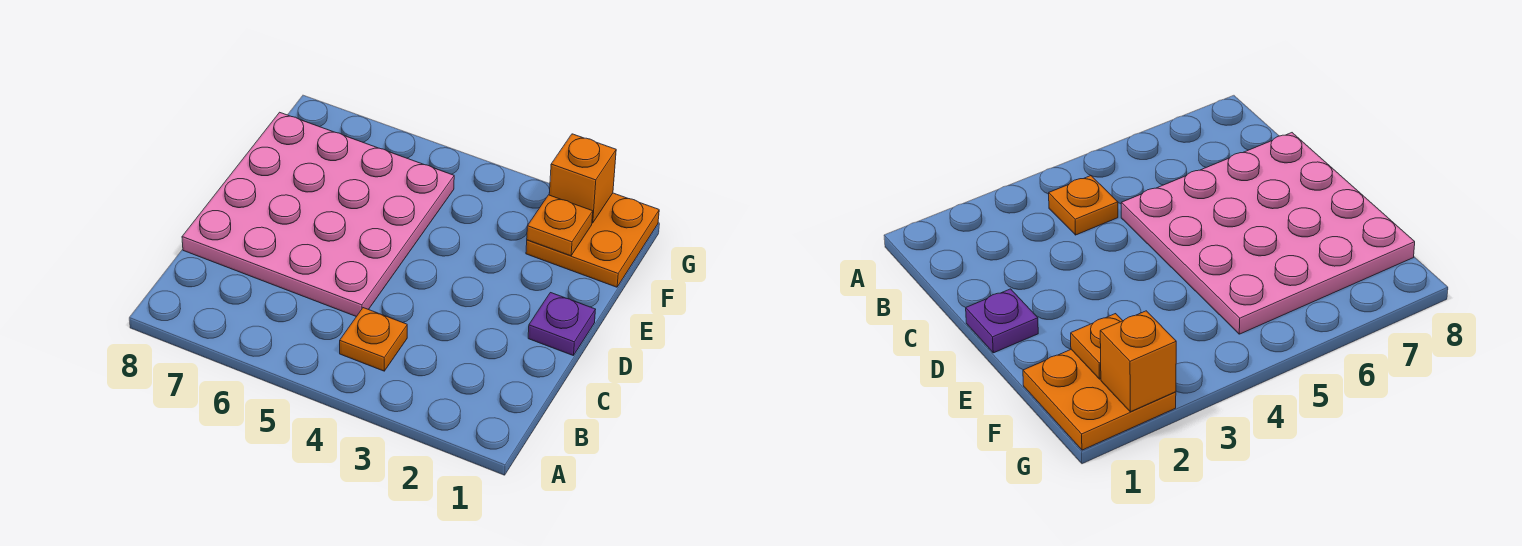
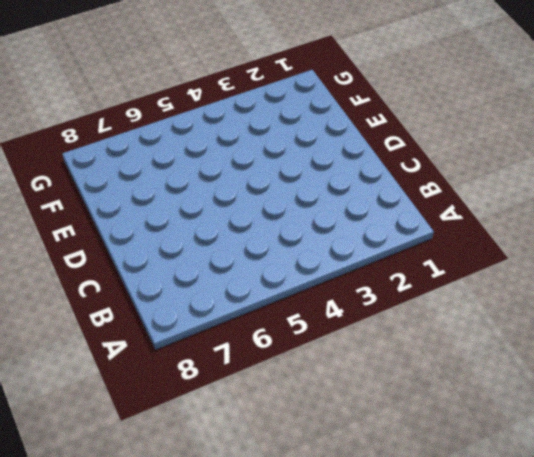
none -> orange plate B4 level 1
none -> pink plate C5:F8 level 1

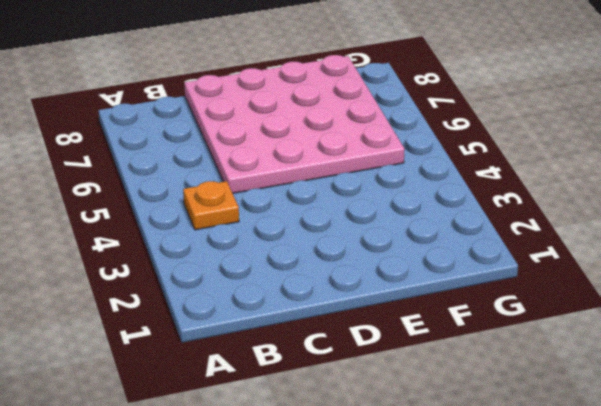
none -> purple plate D1 level 1
none -> orange plate F1:G2 level 1

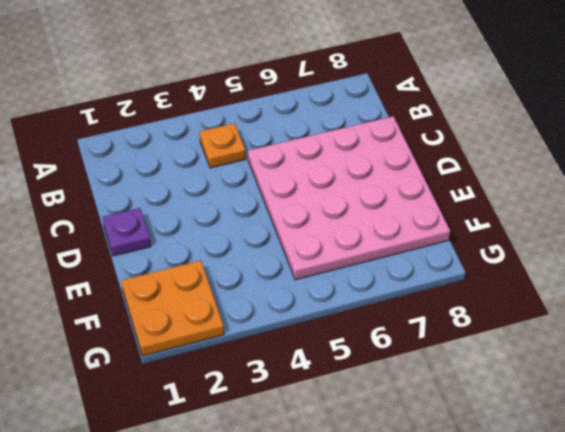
none -> orange plate F2 level 2
none -> orange brick G2 level 2

